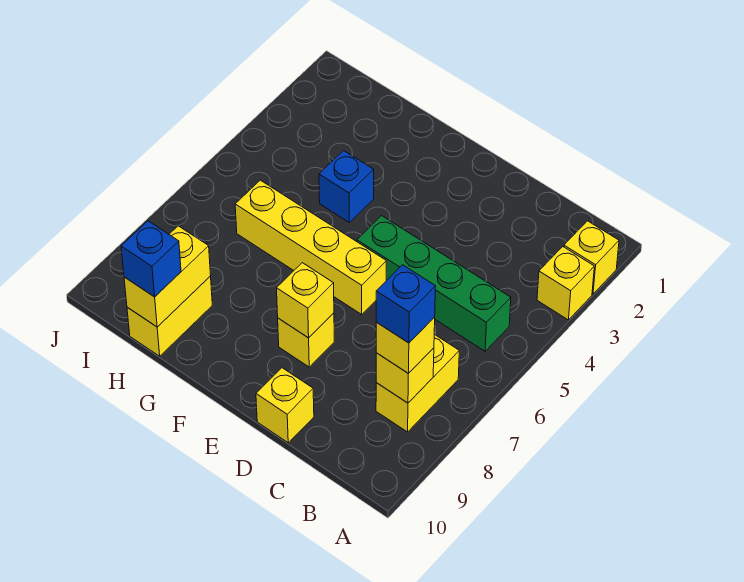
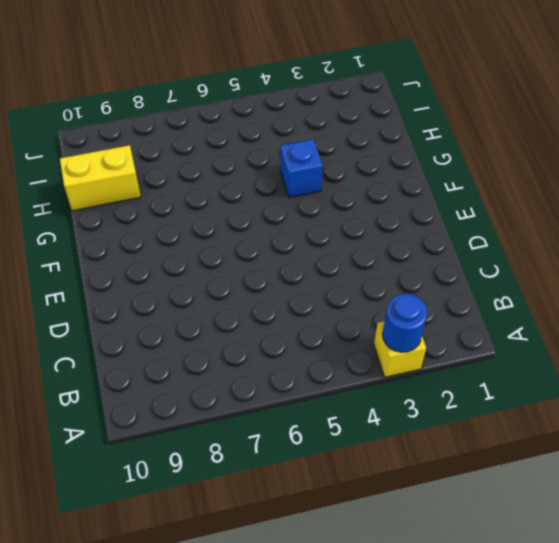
blue round brick A3 level 2 -> none
none -> yellow brick A2 level 1
none -> green brick B5:E5 level 1
none -> yellow brick B7:B8 level 1

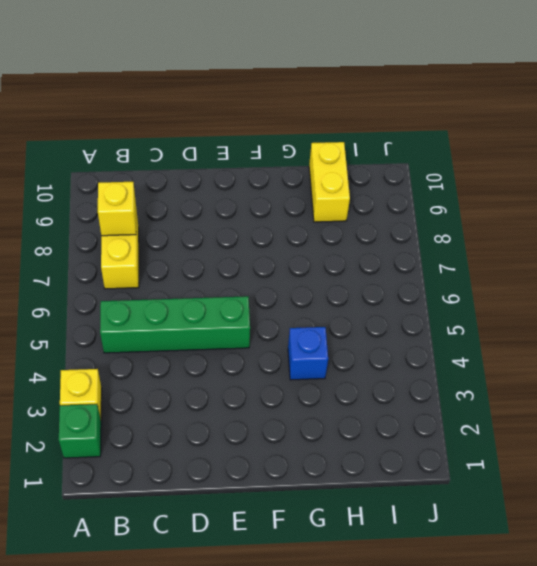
green brick A2 level 1 -> yellow brick A2 level 1
none -> yellow brick D10 level 1
none -> yellow brick E6:H6 level 1
none -> yellow brick E8 level 1

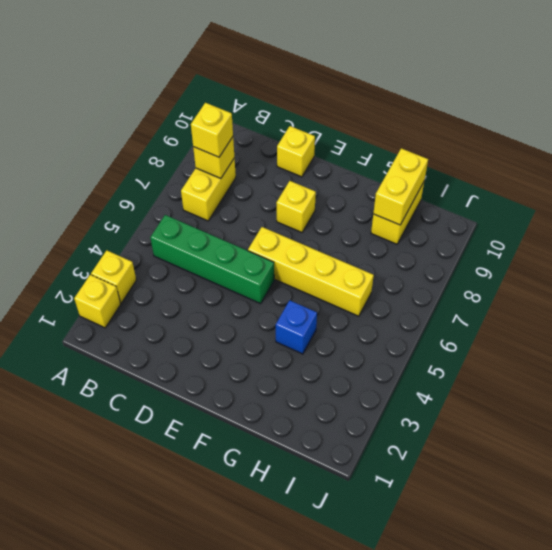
none -> yellow brick E8 level 2
none -> blue brick H10 level 3
none -> blue brick B8 level 4

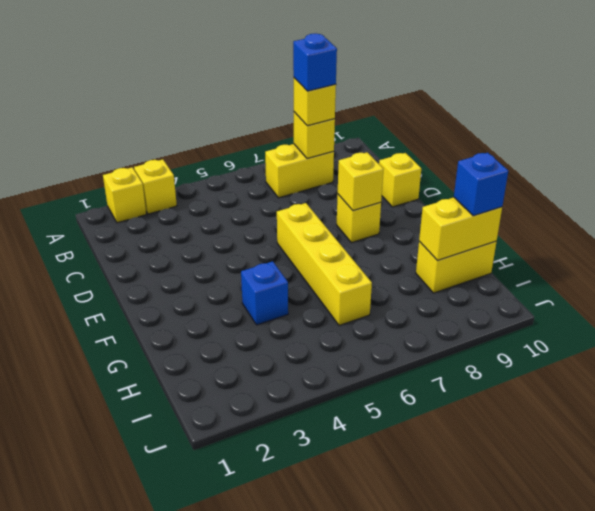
none -> green brick B5:E5 level 1

